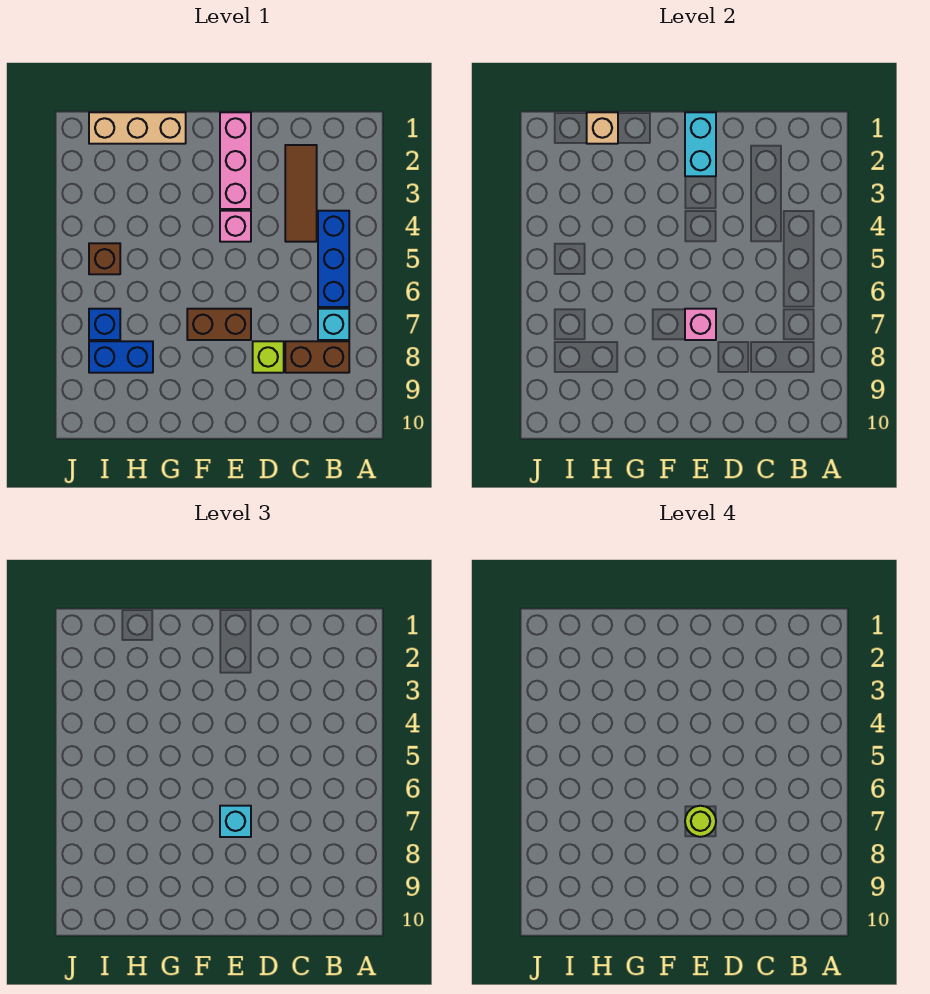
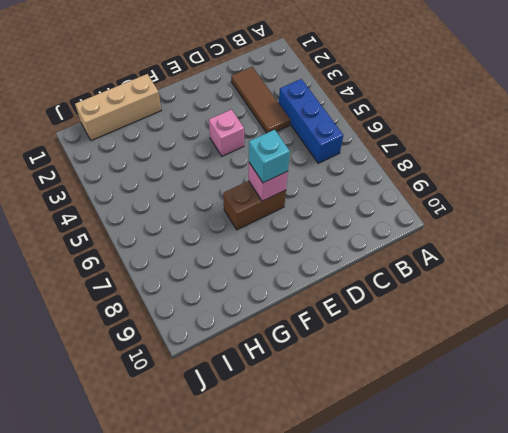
none -> cyan brick B7 level 1
none -> brown brick B8:C8 level 1
none -> lime brick D8 level 1

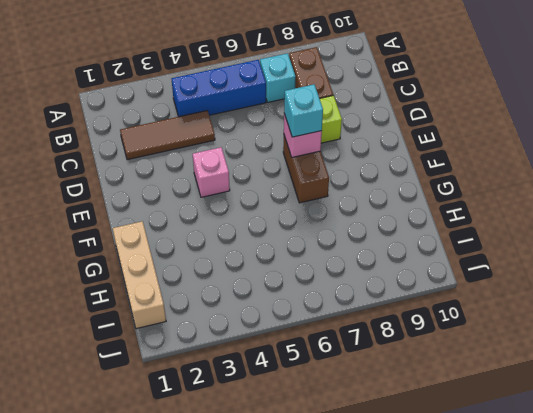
none -> pink brick E1:E3 level 1
none -> blue brick H8:I8 level 1
none -> brown brick I5 level 1

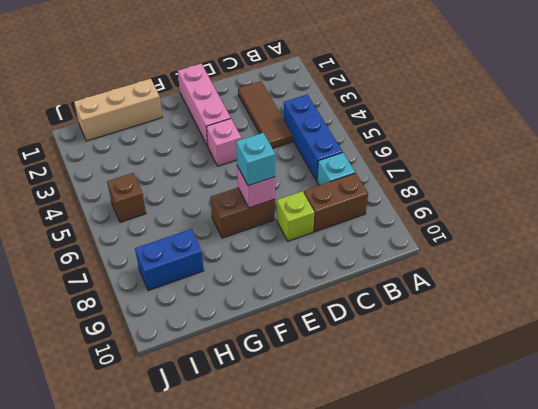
none -> blue brick I7 level 1
none -> cyan brick E1:E2 level 2
none -> tan brick H1 level 2

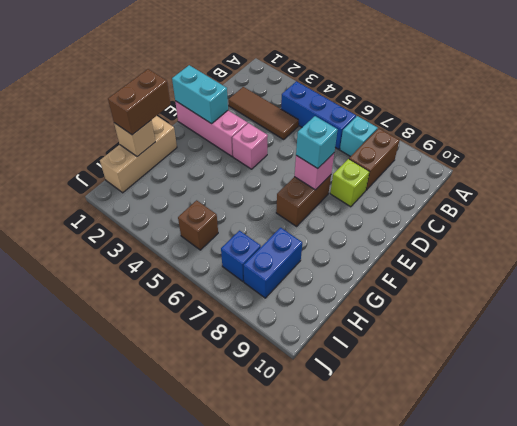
brown brick G1:H1 level 3 -> none
none -> lime round brick E7 level 4

